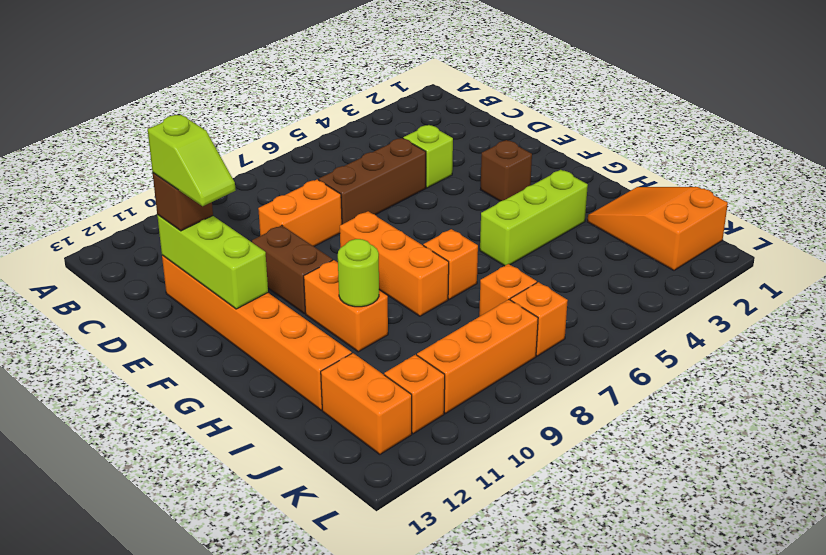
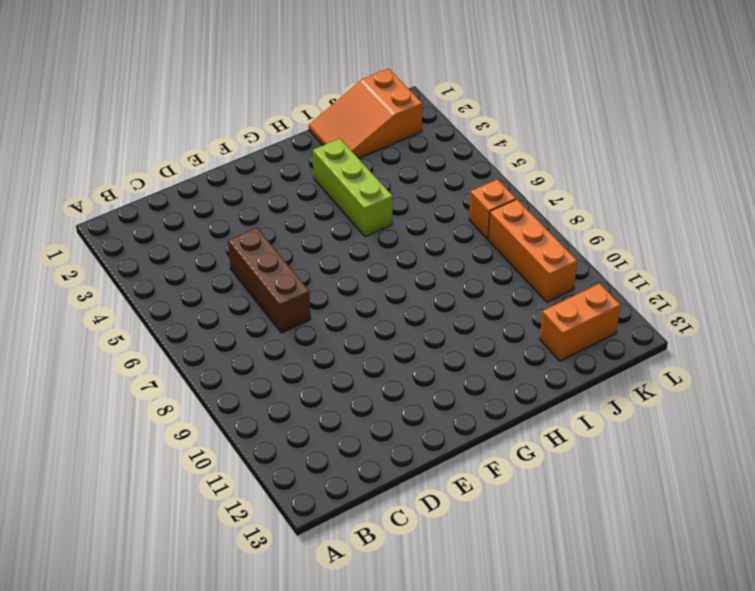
none -> lime brick D4 level 1
none -> orange brick D8:D9 level 1
none -> orange brick D12:I12 level 1

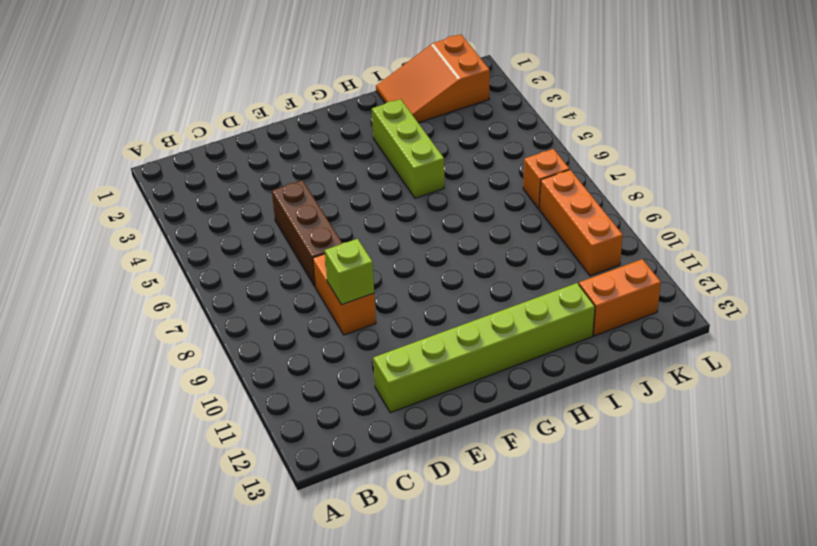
lime brick D9 level 2 -> lime brick D4 level 1
lime brick D12:I12 level 1 -> orange brick D12:I12 level 1
none -> brown brick E10:F10 level 1
none -> brown brick F3 level 1
none -> orange brick F8:H8 level 1

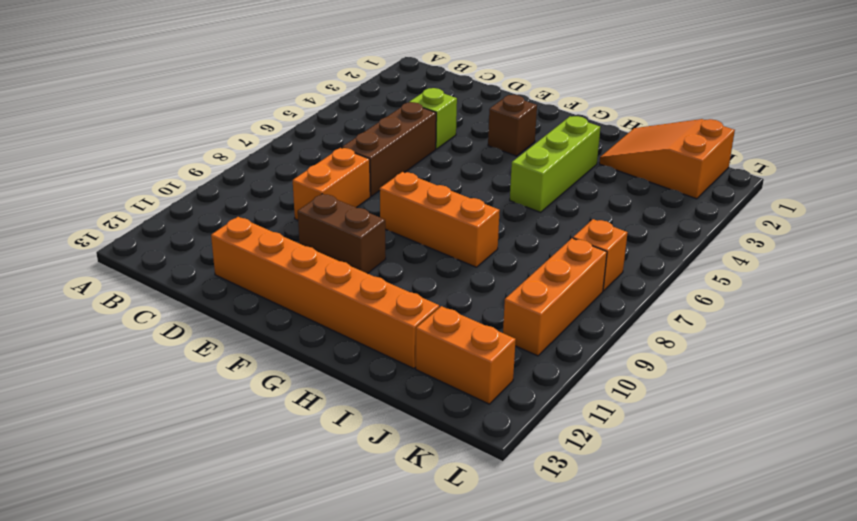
none -> orange brick G10:H10 level 1
none -> orange brick H7 level 1
none -> orange brick J7 level 1

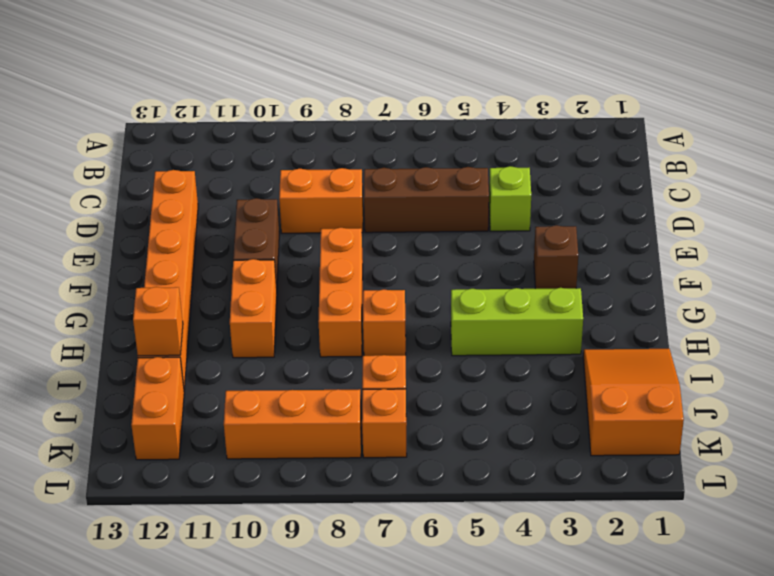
orange brick I12 level 2 -> orange brick K11 level 1
none -> lime brick D12:F12 level 2
none -> lime round brick H10 level 2
none -> brown brick D12 level 3

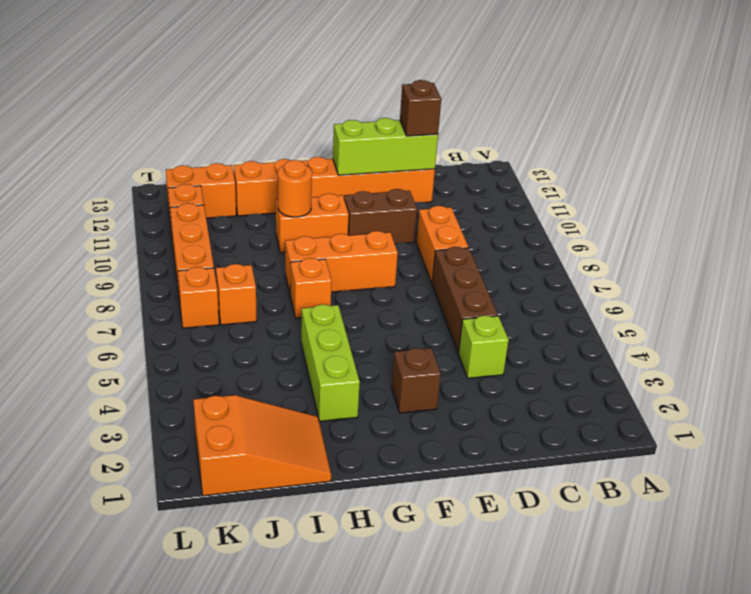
orange round brick H10 level 2 -> lime round brick H10 level 2
none -> lime slope D12:E12 level 4 top D

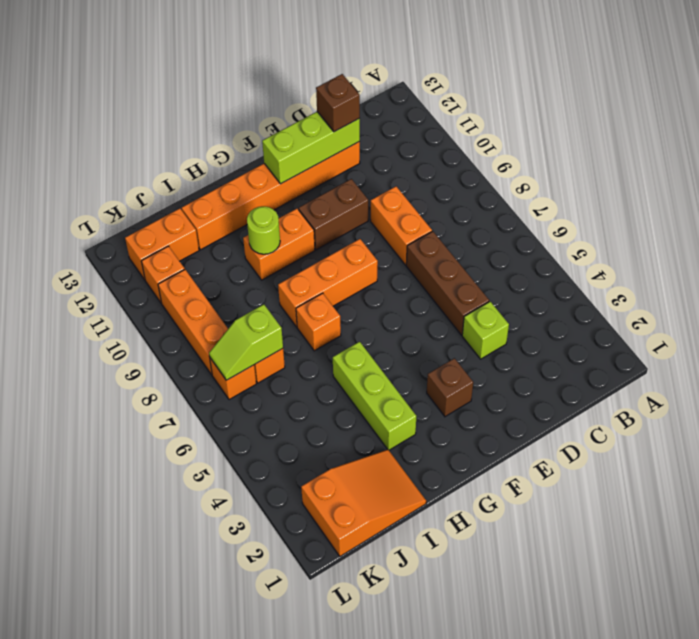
lime slope J7:K7 level 2 top J -> lime slope D12:E12 level 4 top D

